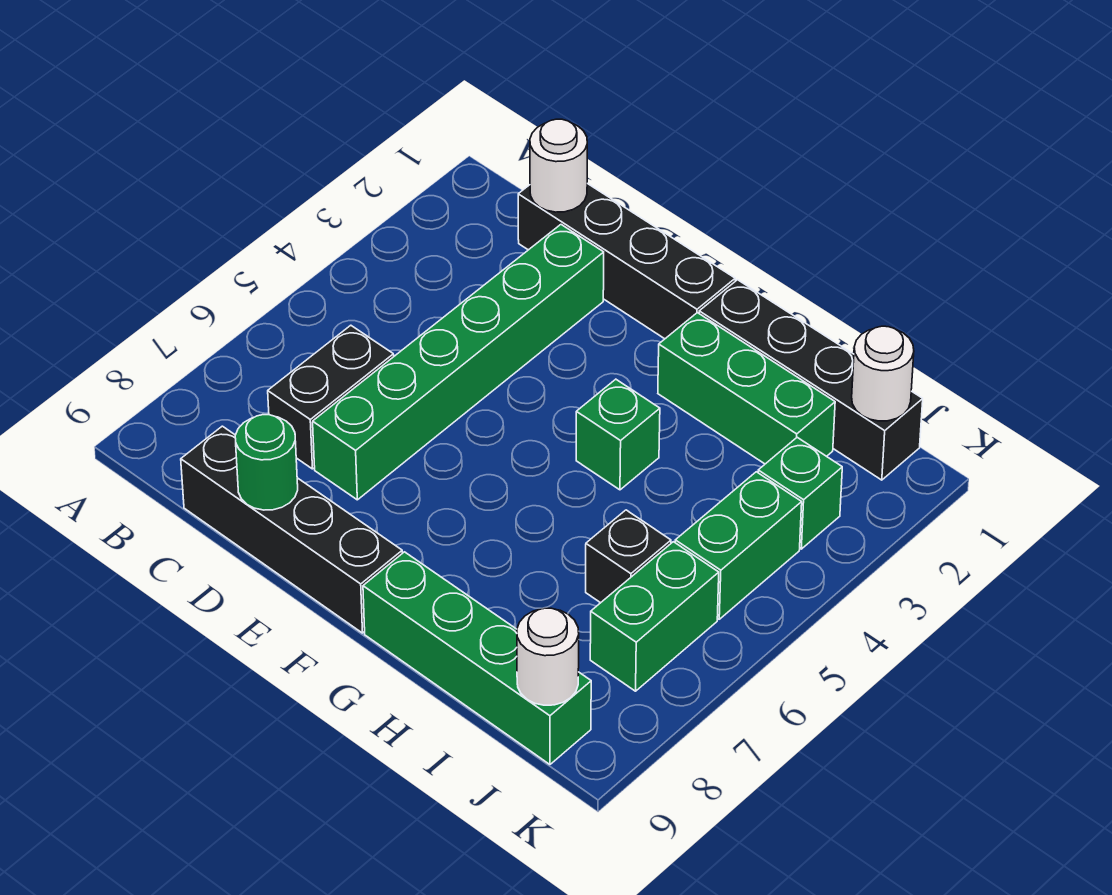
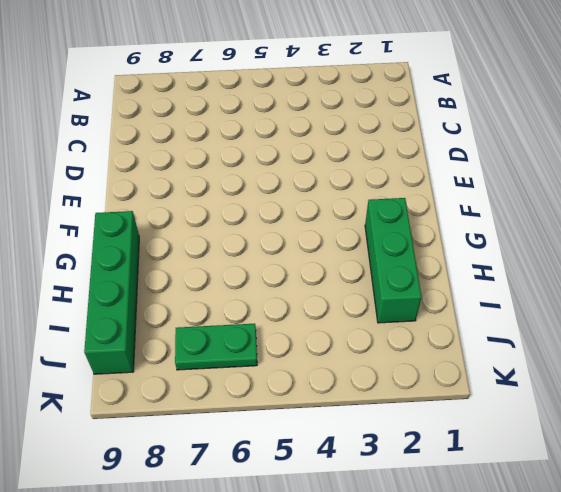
green plate J6:J7 level 1 -> green brick J6:J7 level 1
none -> black brick C1:F1 level 1
none -> black brick C6:C7 level 1
none -> black brick C9:F9 level 1

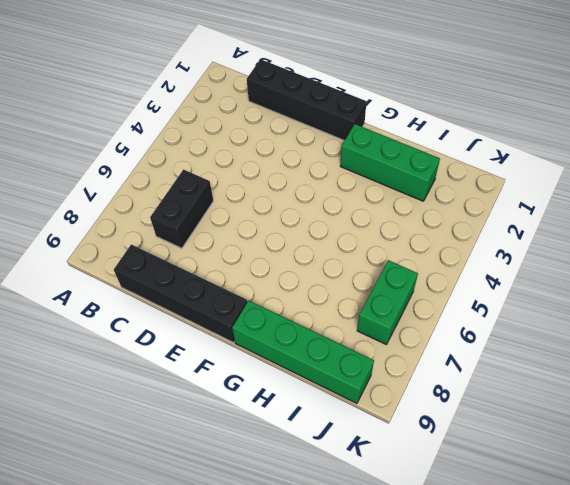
none -> green brick D2:D7 level 1
none -> black brick G1:J1 level 1
none -> green brick G4 level 1

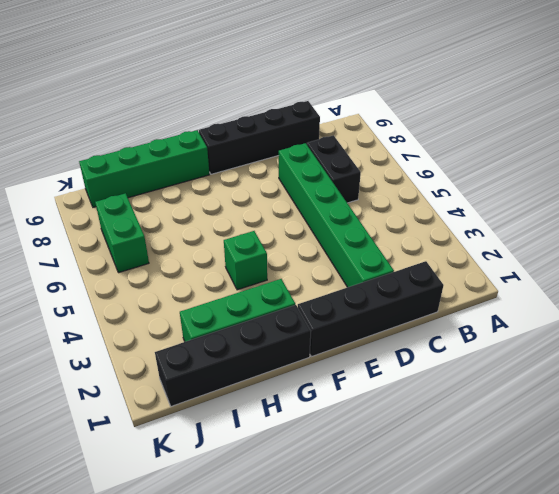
none -> black brick I6 level 1
none -> green brick J3 level 1
none -> green brick J4:J5 level 1

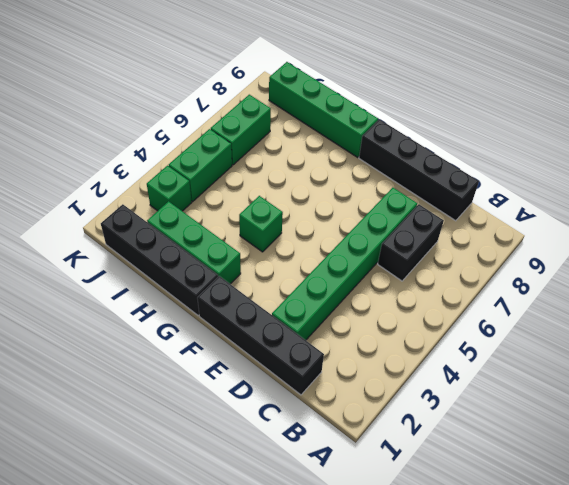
none -> black brick I6 level 1
none -> white round brick C1 level 2
none -> green round brick D9 level 2

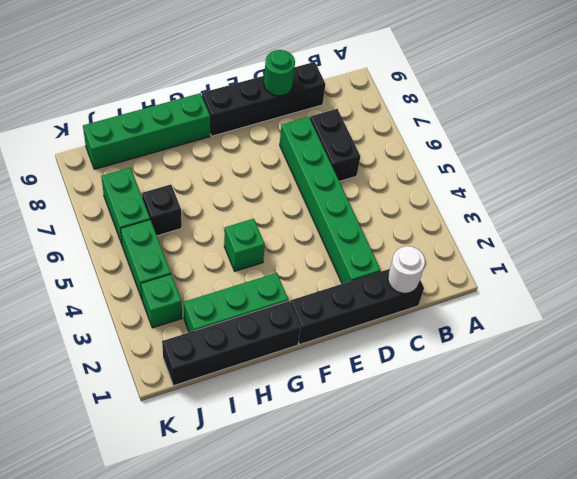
none -> white round brick J1 level 2
none -> white round brick J9 level 2

